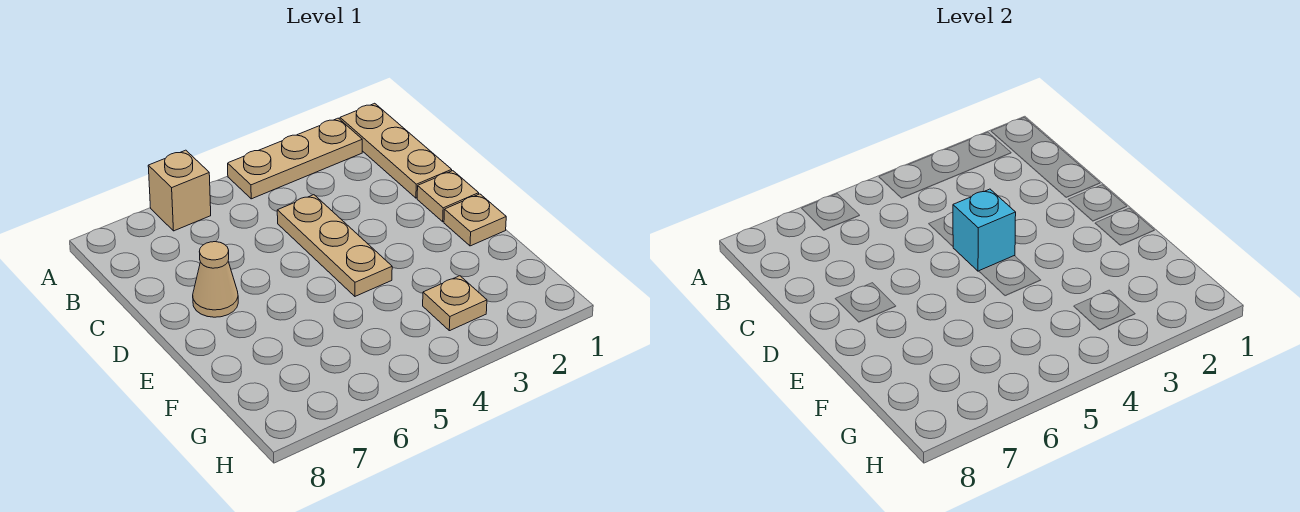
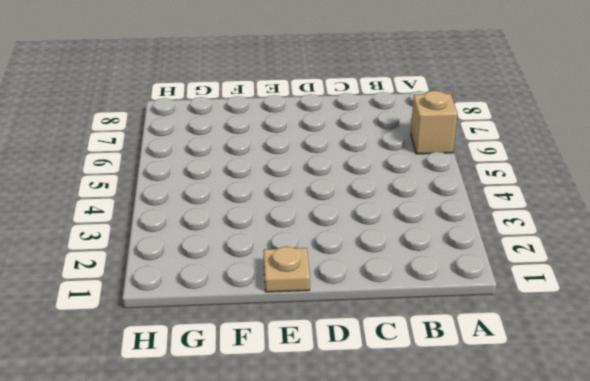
none -> tan plate A1:C1 level 1
none -> tan plate A2:A4 level 1

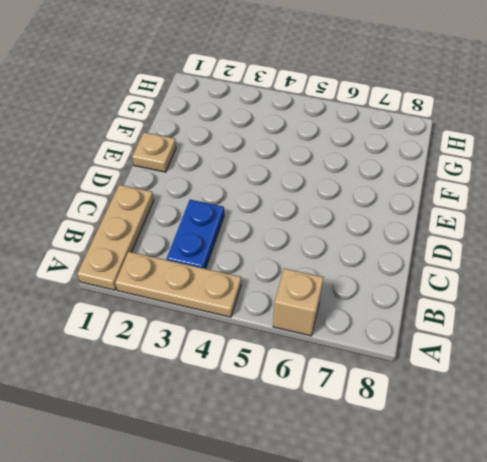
blue plate B3:C3 level 1 -> none
none -> tan plate C4:E4 level 1
none -> tan plate D1 level 1

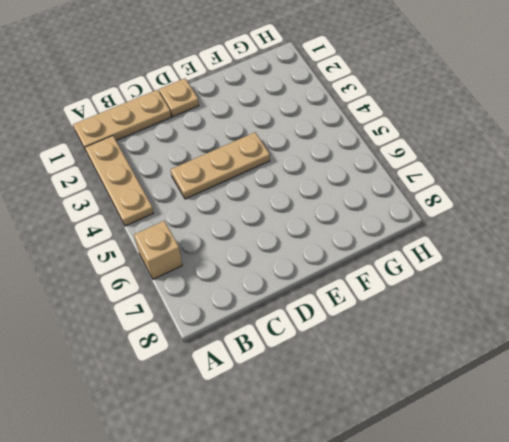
none -> tan cone D7 level 1
none -> tan plate E1 level 1

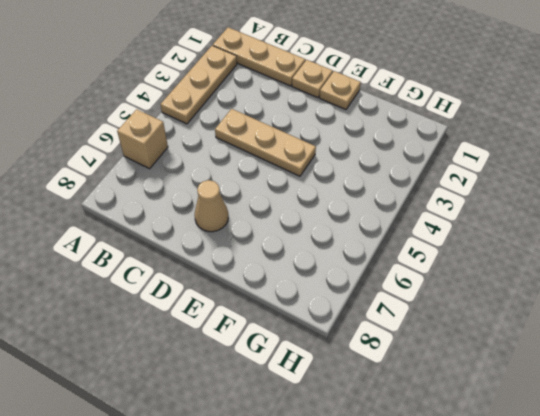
none -> tan plate G3 level 1
none -> cyan brick D4 level 2

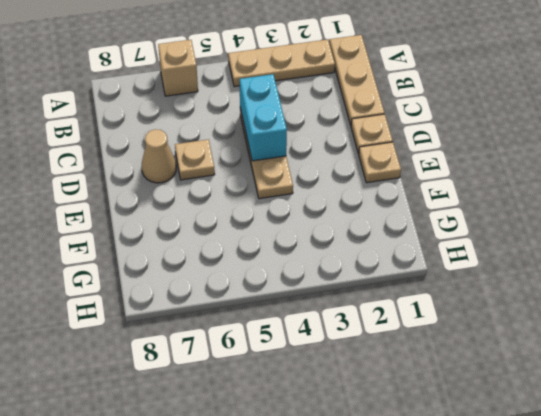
cyan brick C4:D4 level 2 -> cyan brick D4 level 2
tan plate D6 level 1 -> tan plate G3 level 1

